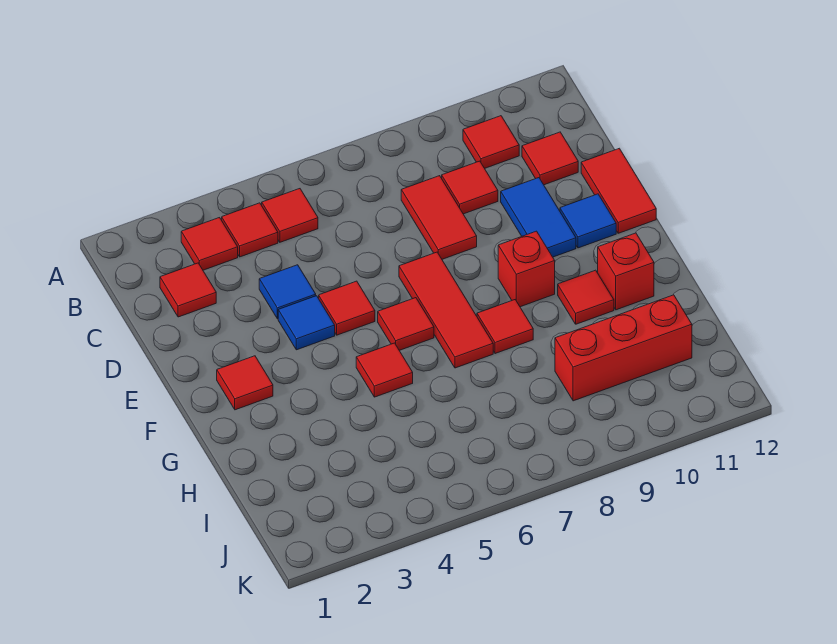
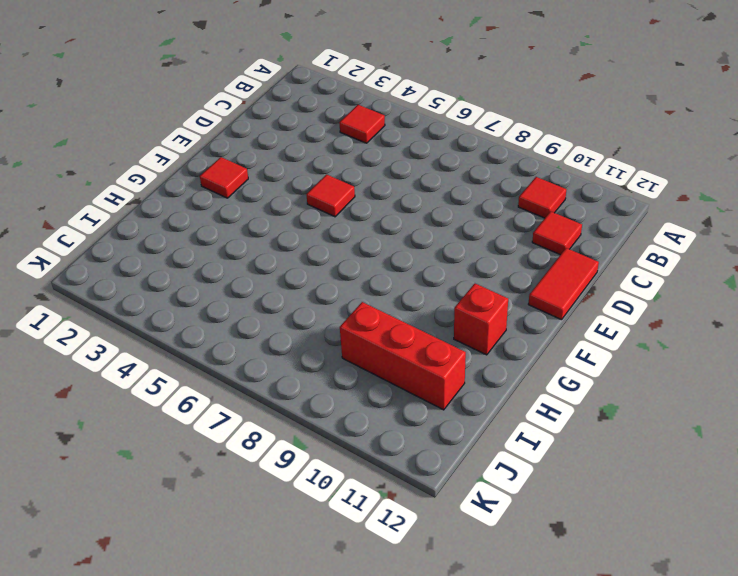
none -> red tile B3 level 1
none -> red tile B5 level 1
none -> red tile C2 level 1

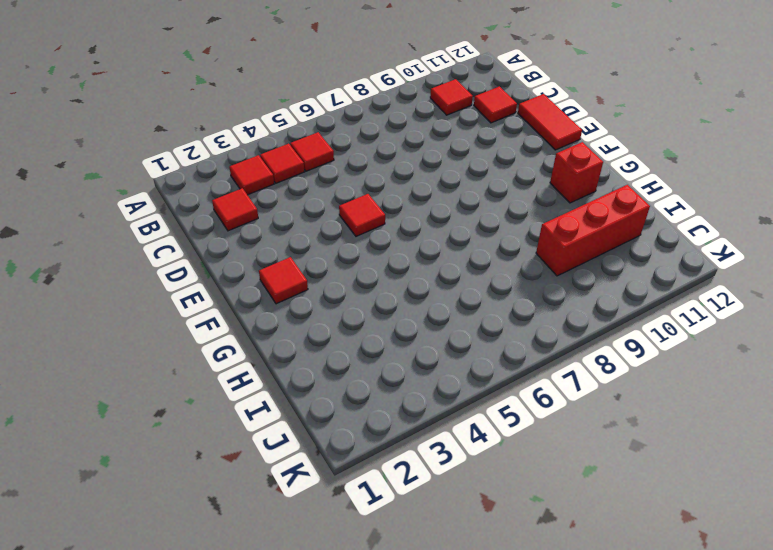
none -> red tile C8:D8 level 1
none -> red tile C9 level 1
none -> blue tile D4 level 1

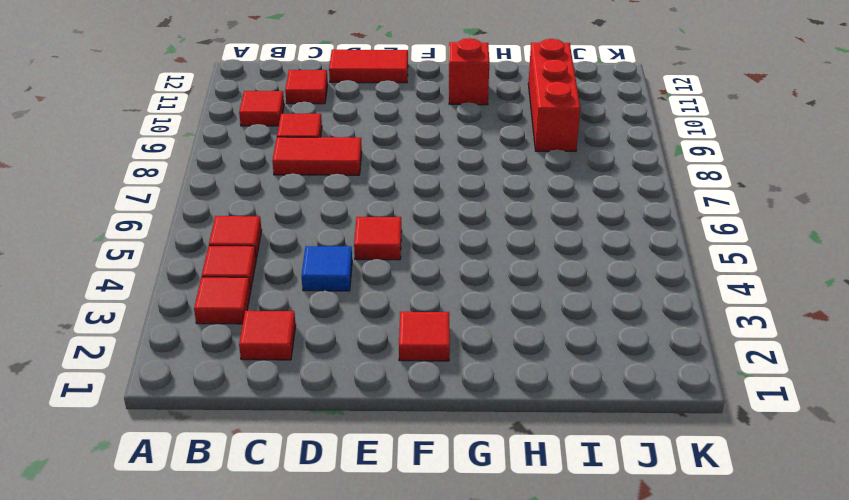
none -> blue tile D10:E10 level 1
none -> blue tile E4 level 1
none -> red tile E7:G7 level 1

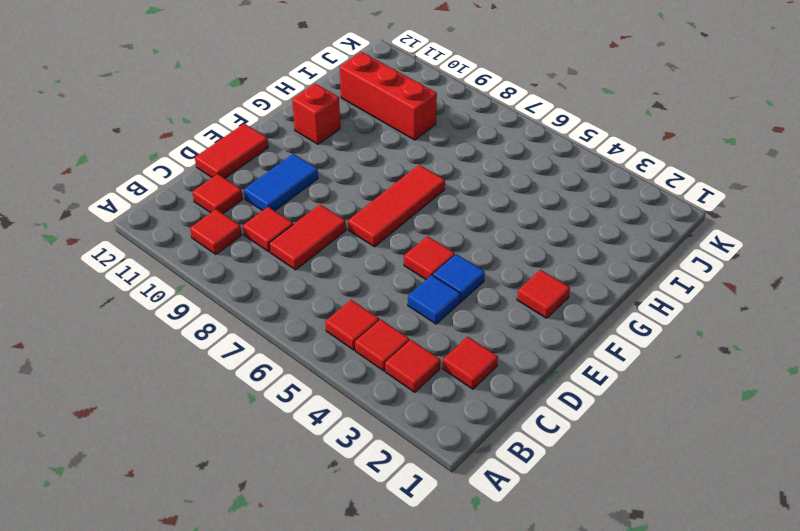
none -> blue tile E11 level 1
none -> red tile F6 level 1
none -> red brick F9 level 1

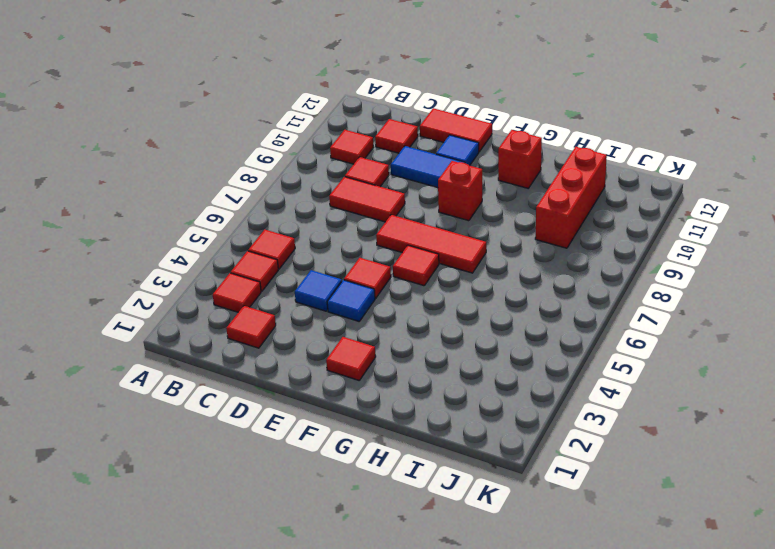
none -> red tile G5 level 1
none -> red tile G8 level 1
none -> red tile G10 level 1

